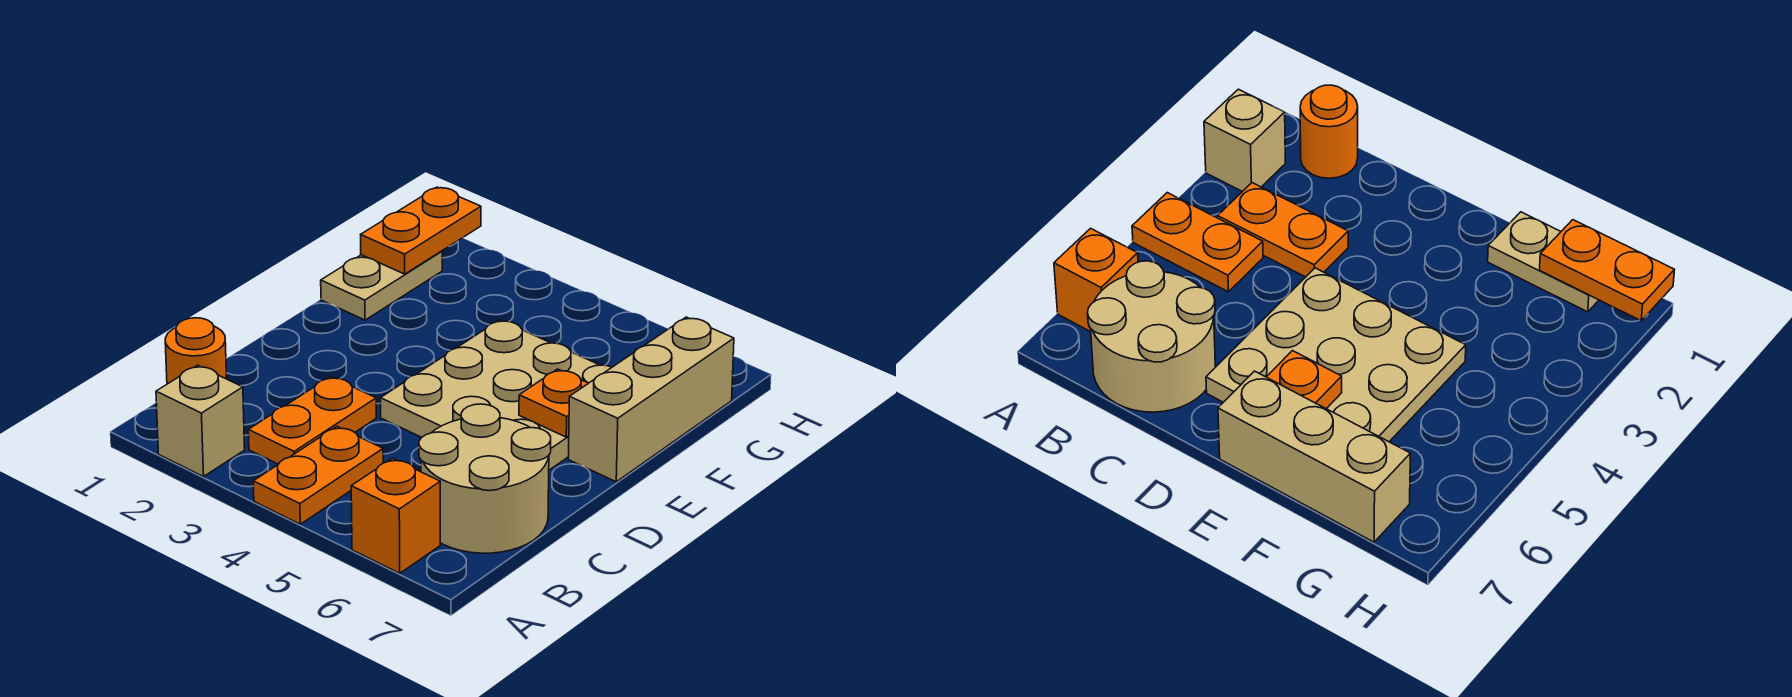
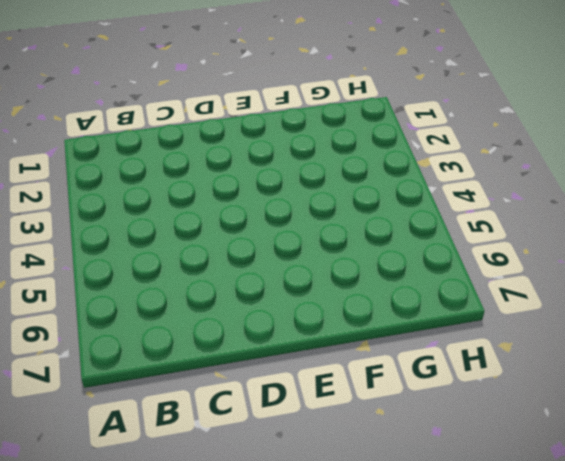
none -> tan brick A2 level 1
none -> orange plate A4:B4 level 1

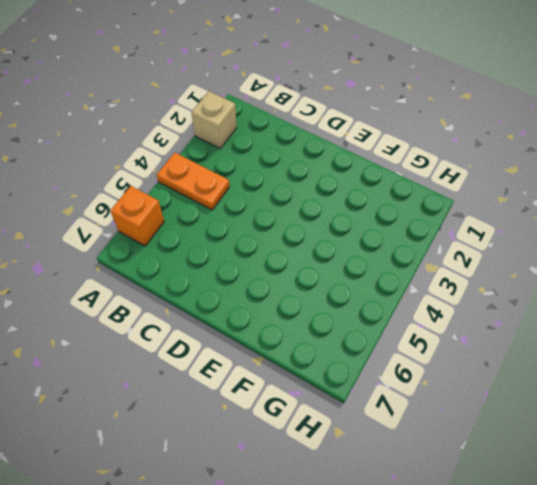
none -> orange round brick B1 level 1
none -> orange plate B3:C3 level 1

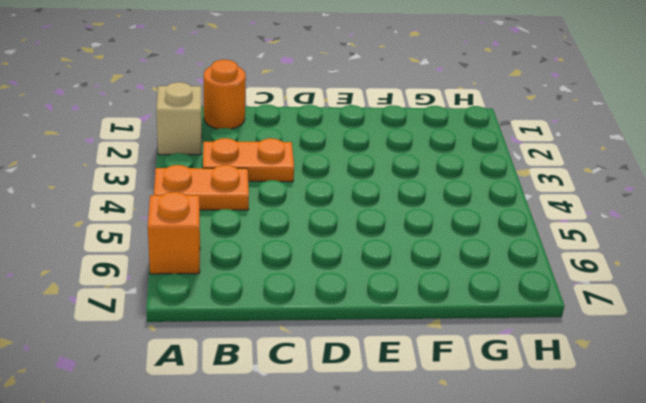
none -> tan round brick B6:C7 level 1
none -> tan plate D4:F6 level 1

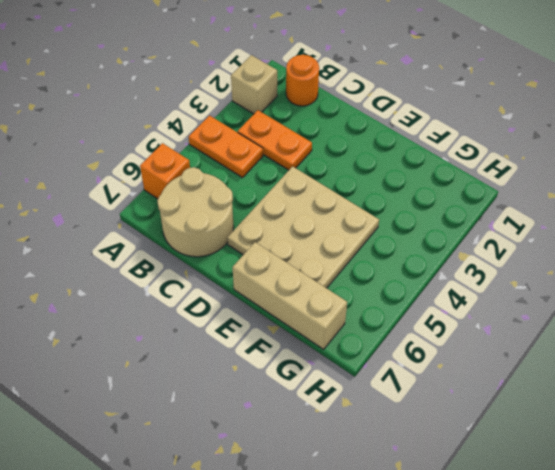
none -> tan plate F1:G1 level 1
none -> orange plate E6 level 2

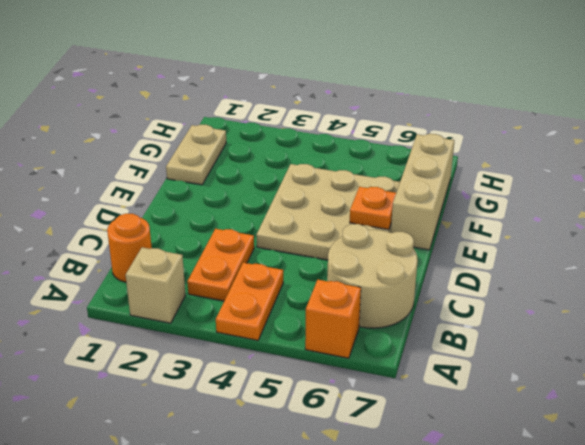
none -> orange plate G1:H1 level 2

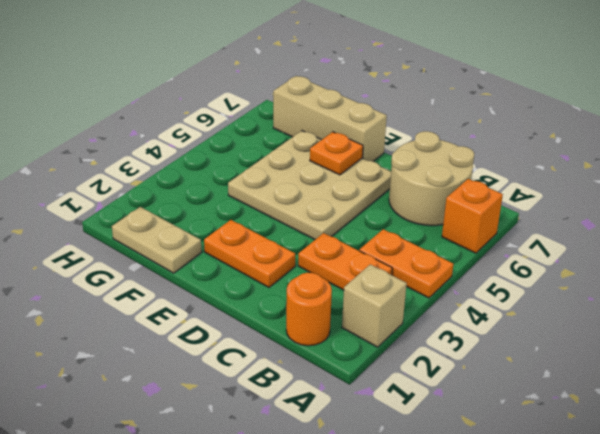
orange plate D2:E2 level 1 -> orange plate G1:H1 level 2

